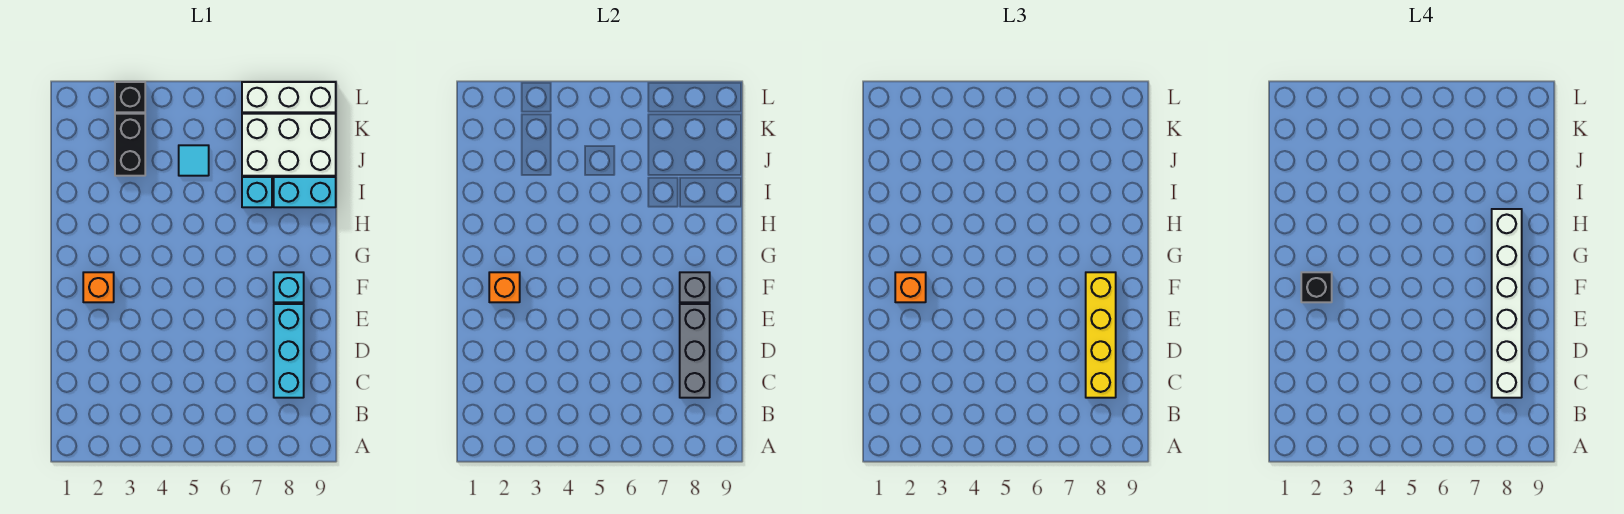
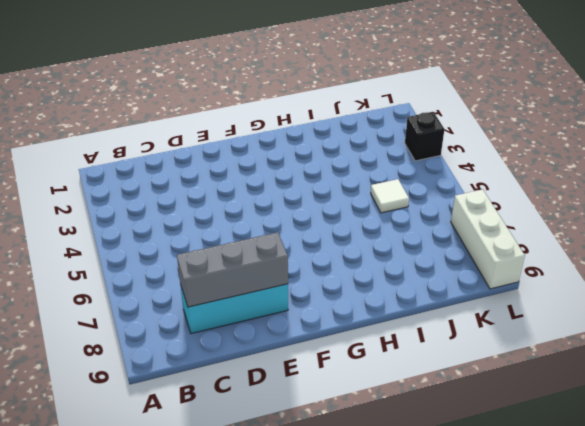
white tile J5 level 1 -> cyan tile J5 level 1
none -> orange brick F2 level 1
none -> cyan brick F8 level 1
none -> cyan brick I7 level 1

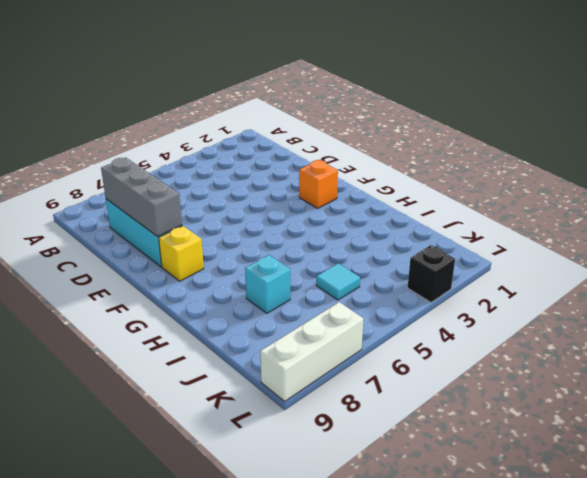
yellow brick F8 level 1 -> cyan brick F8 level 1
none -> cyan brick I8:I9 level 1
none -> black brick J3:K3 level 1
none -> white brick J7:K9 level 1

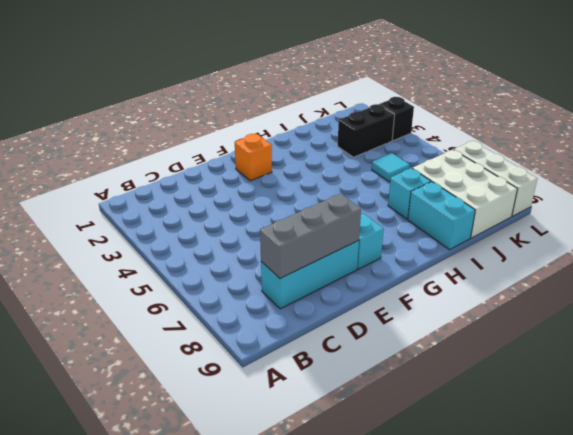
none -> orange brick F2 level 2
none -> grey brick F8 level 2
none -> yellow brick C8:F8 level 3

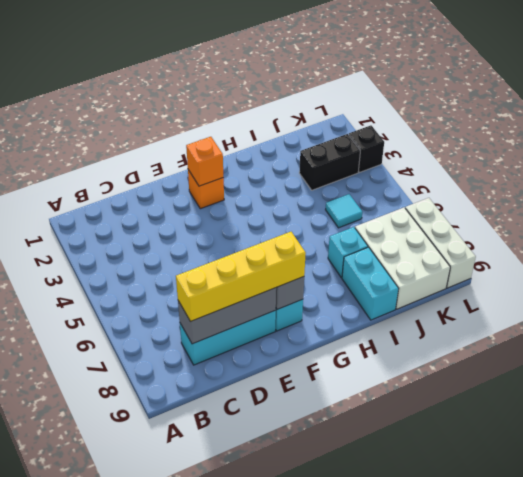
none -> orange brick F2 level 3
none -> white brick C8:H8 level 4
none -> black brick F2 level 4

